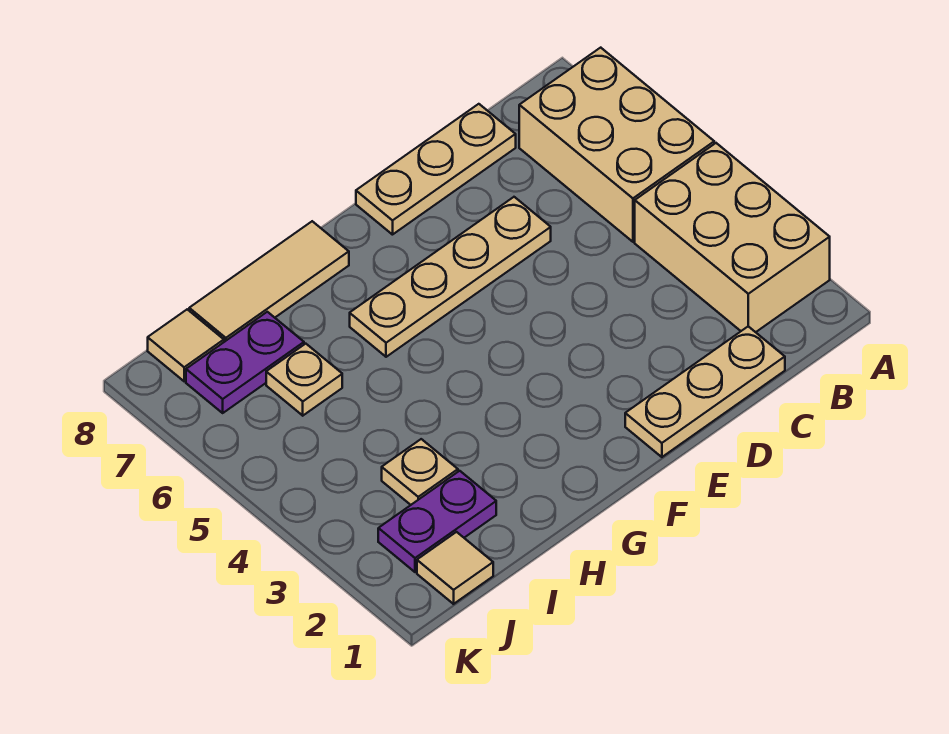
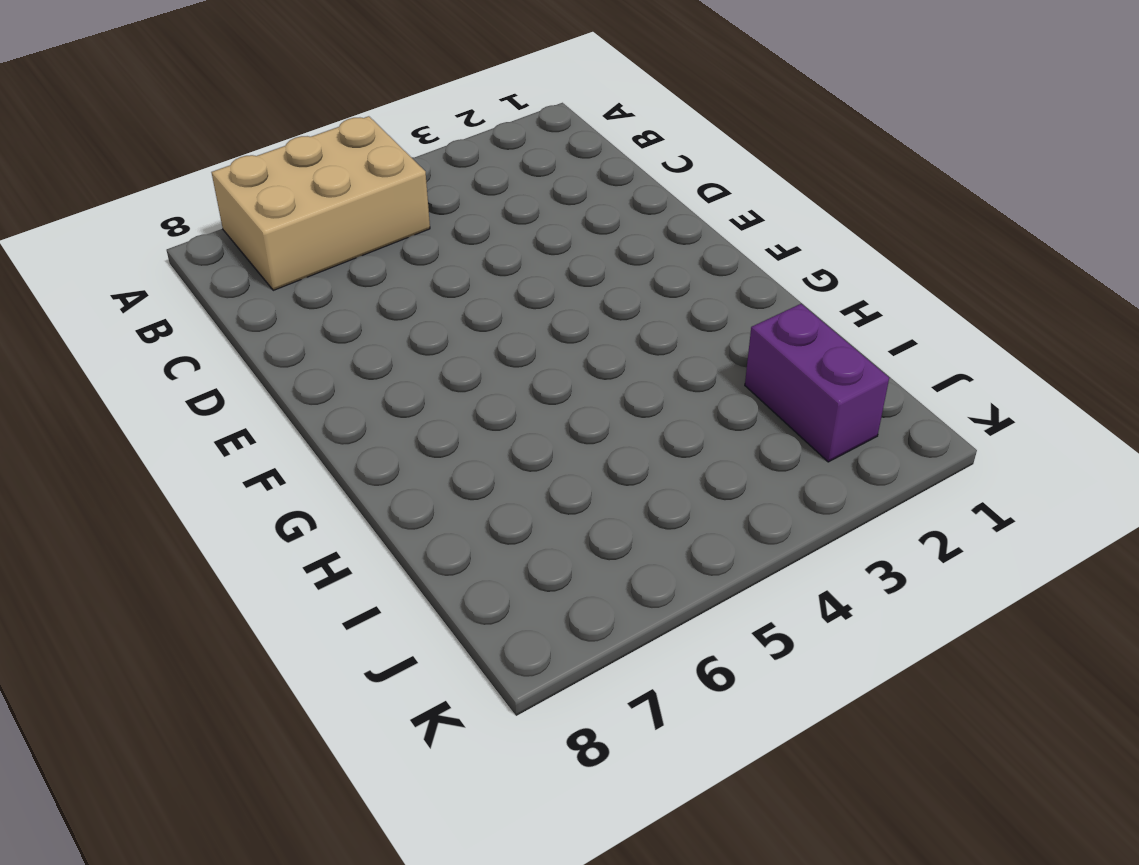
purple brick I2:J2 level 1 -> purple plate I2:J2 level 1
none -> tan brick A2:B4 level 1
none -> tan plate C1:E1 level 1
none -> tan plate C8:E8 level 1

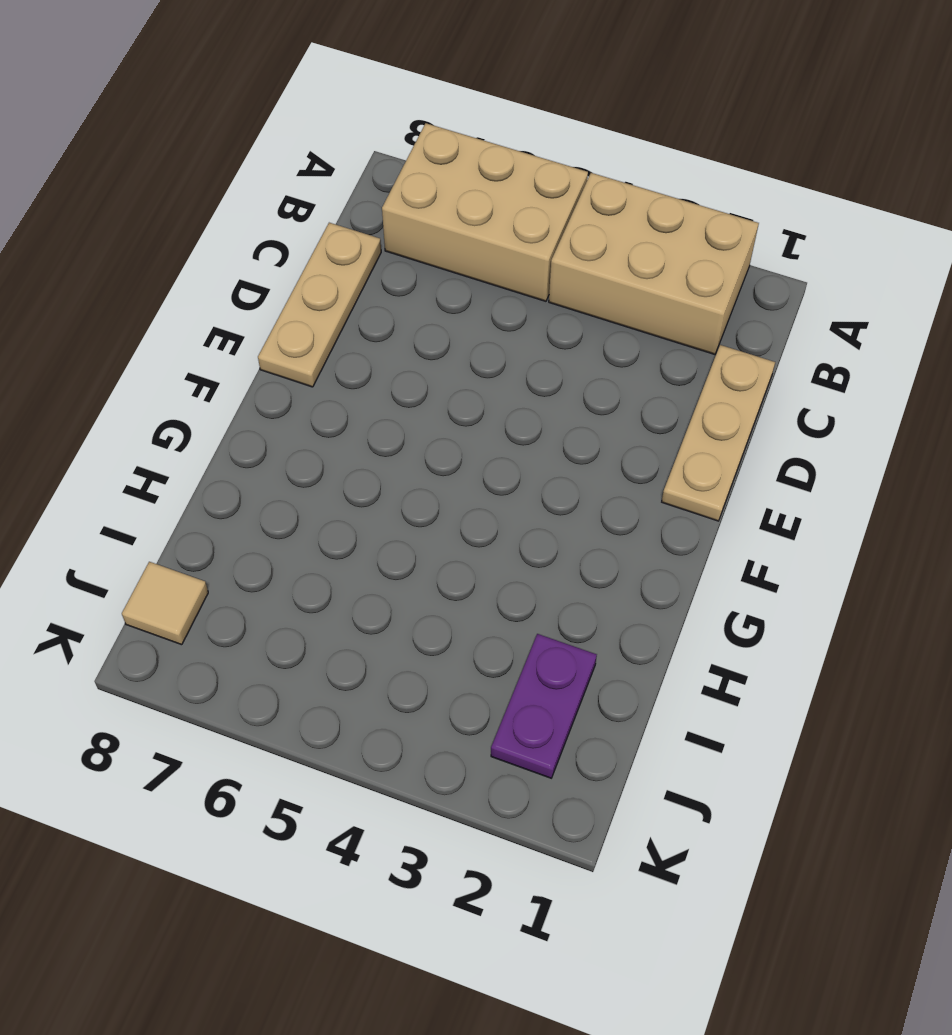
none -> tan plate D6:G6 level 1
none -> tan tile G8:I8 level 1
none -> tan plate I3 level 1

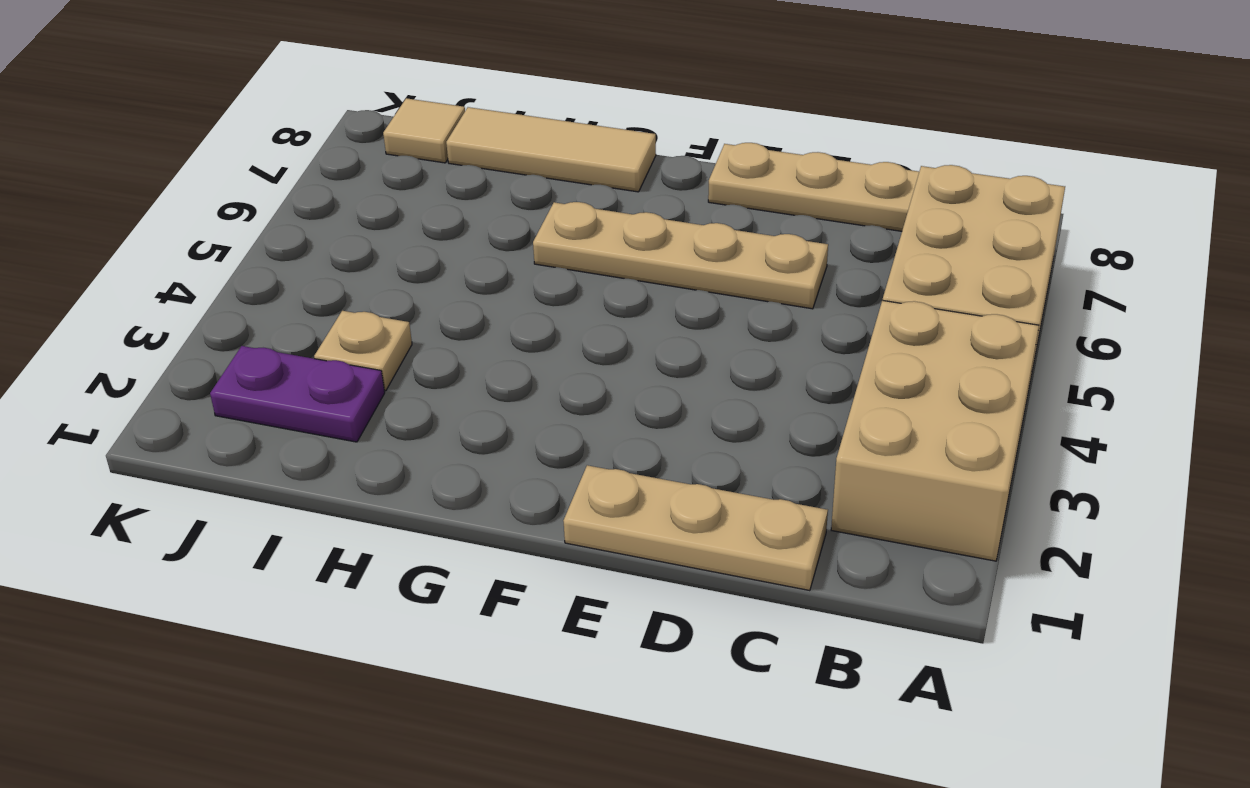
none -> tan plate I6 level 1
none -> purple plate I7:J7 level 1
none -> tan tile J1 level 1

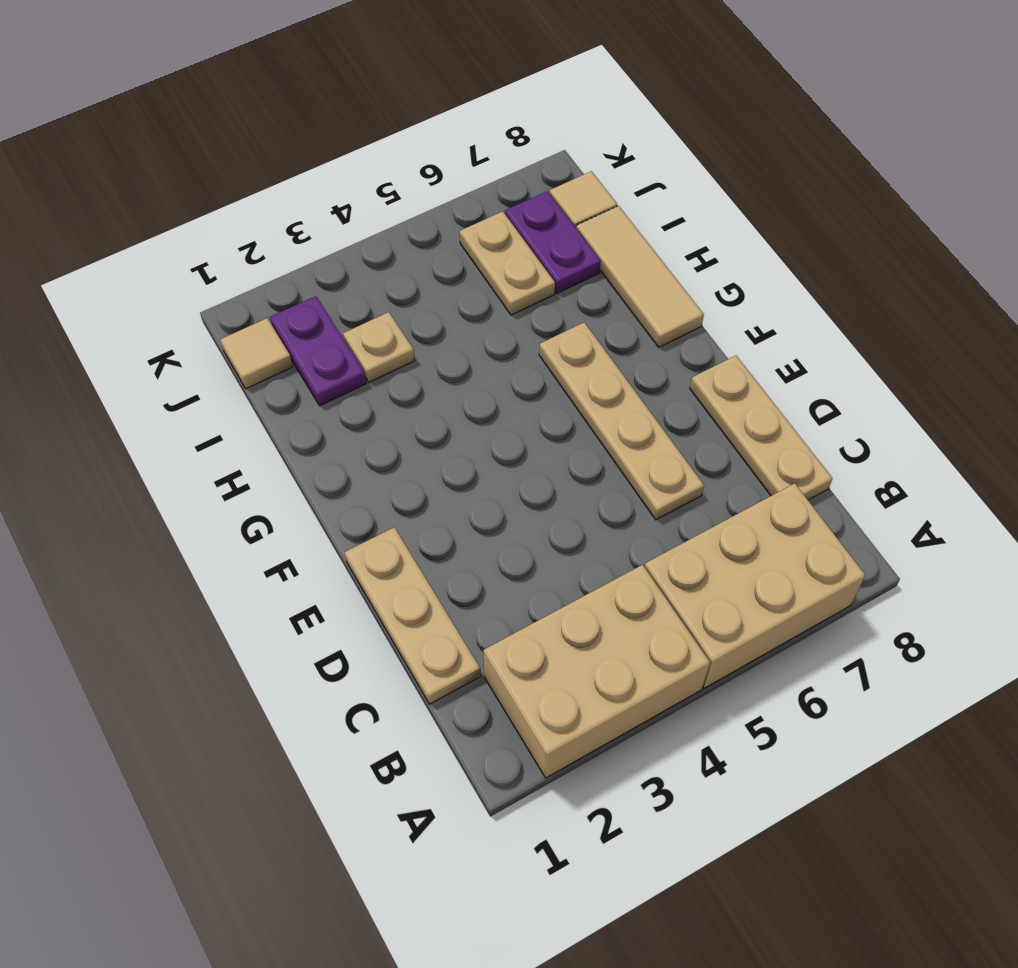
tan plate I6:J6 level 1 -> tan plate I6 level 1

